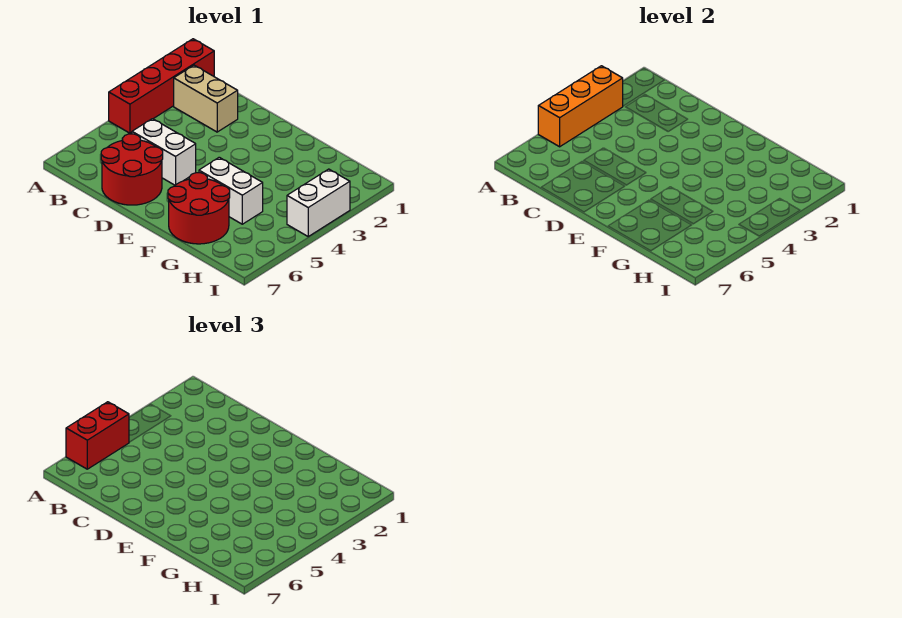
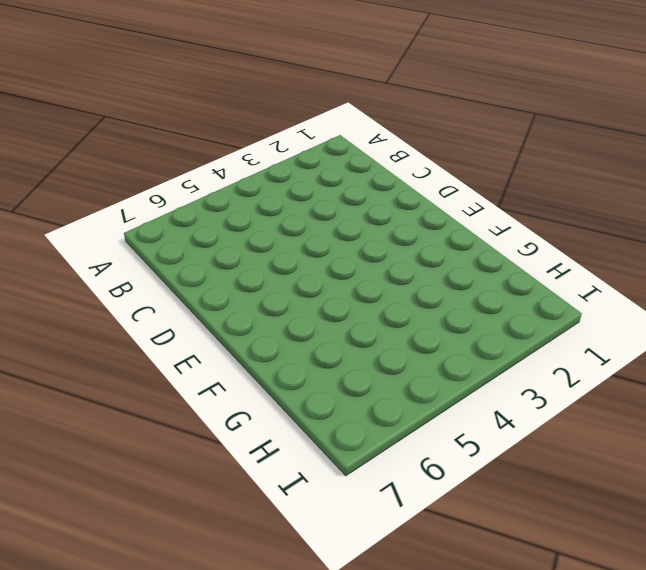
none -> red brick A1:A4 level 1
none -> tan brick B2:C2 level 1

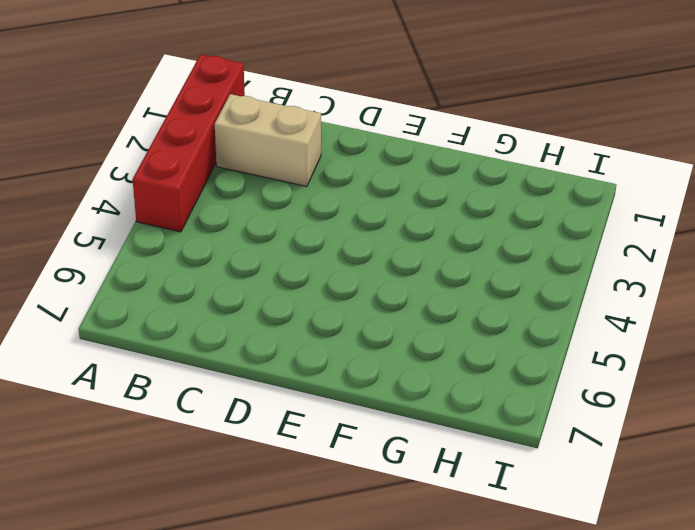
none -> white brick C5:D5 level 1
none -> red round brick C6:D7 level 1

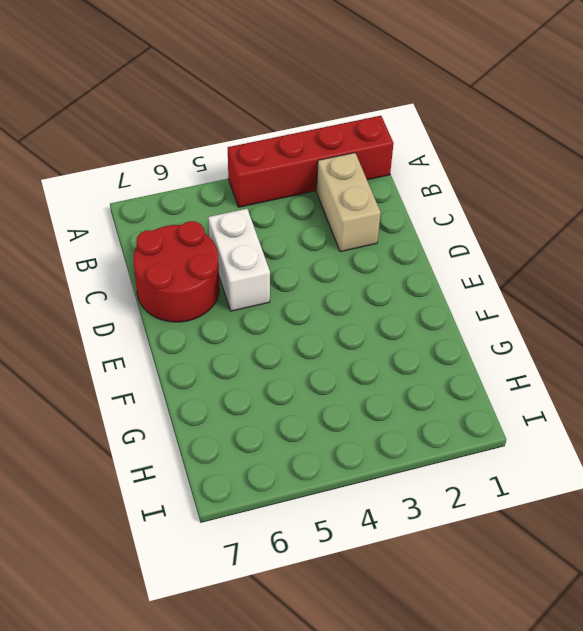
none -> white brick F5:G5 level 1
none -> red round brick F6:G7 level 1

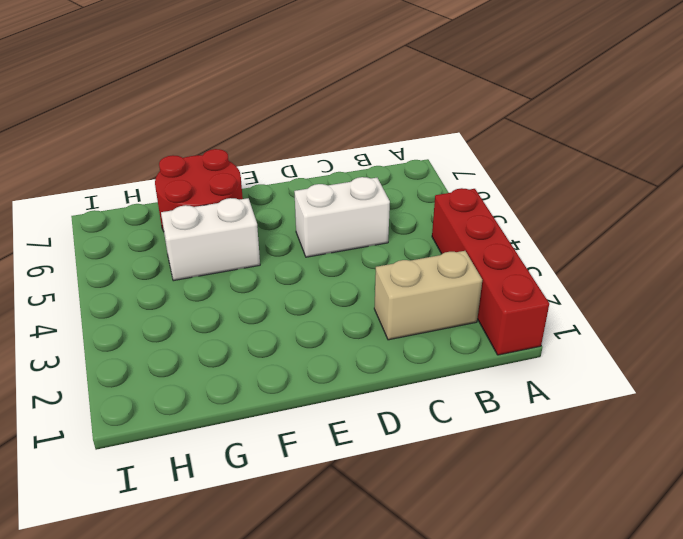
none -> red round brick C6:D7 level 1
none -> white brick I3:I4 level 1

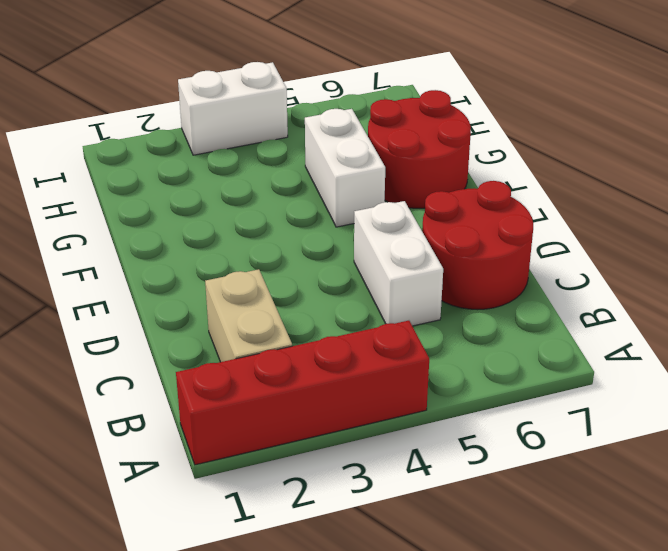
none -> orange brick A3:A5 level 2
none -> red brick A5:A6 level 3

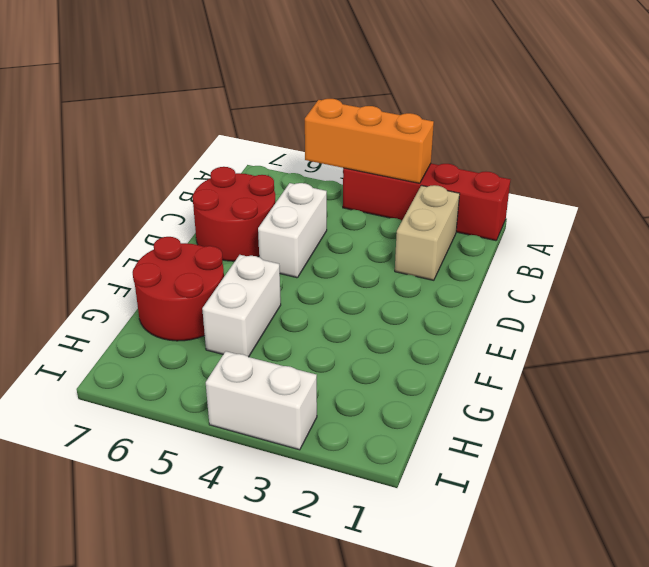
none -> red brick A5:A6 level 3

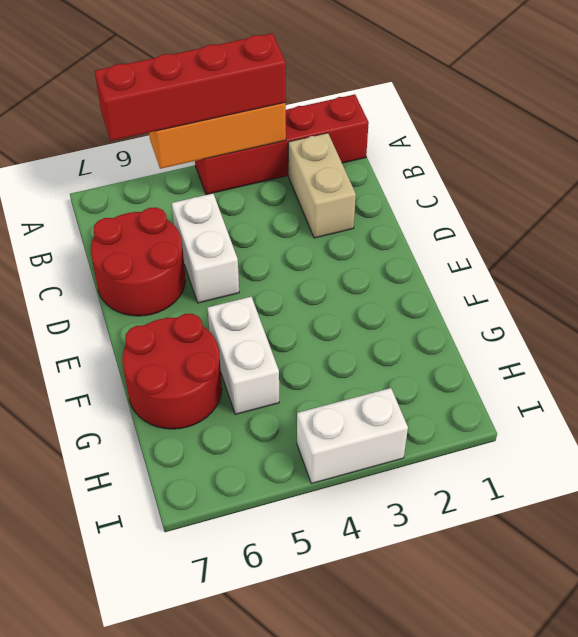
red brick A3:A6 level 3 -> red brick A5:A6 level 3

